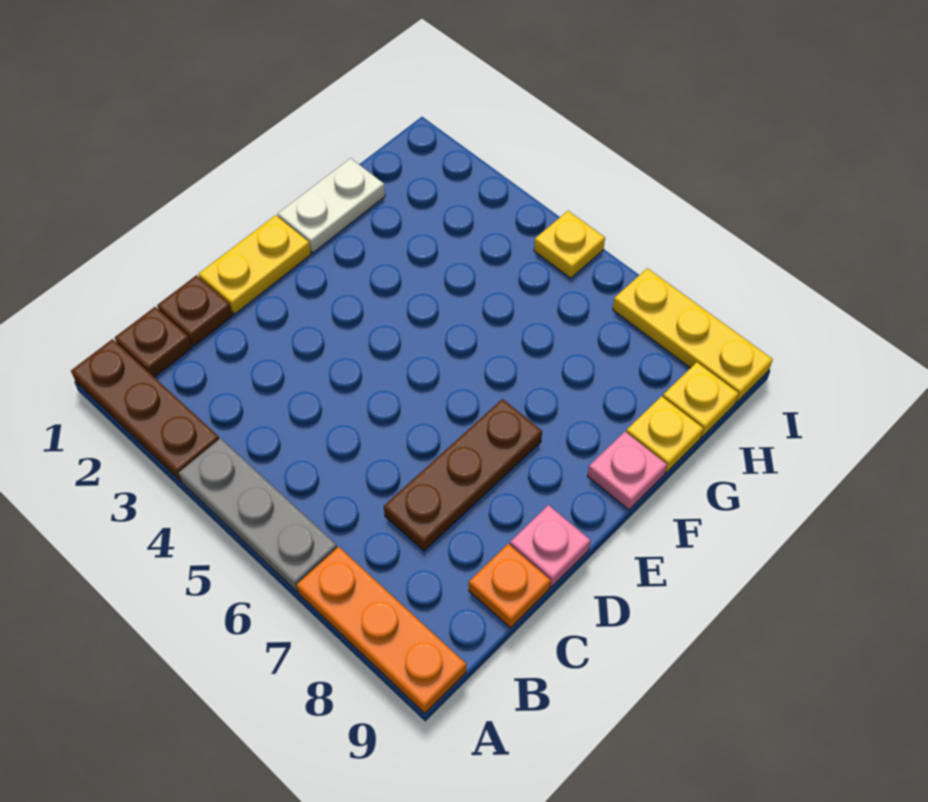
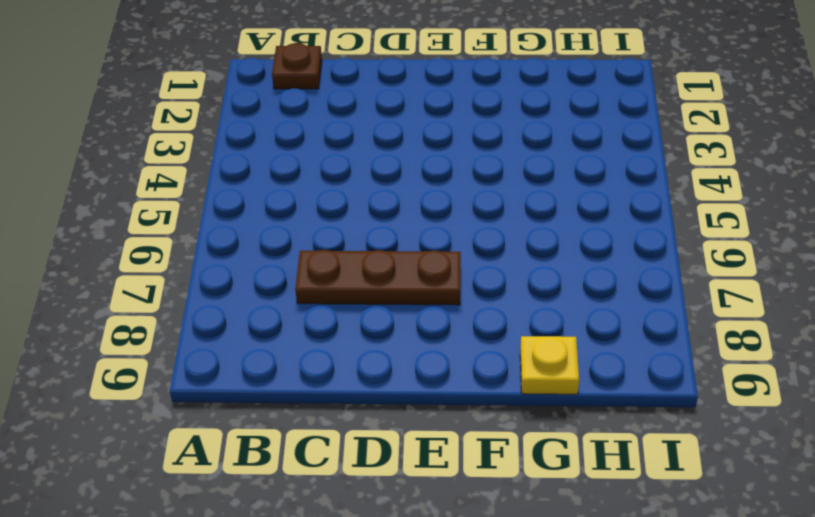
none -> brown plate A1:A3 level 1
none -> grey plate A4:A6 level 1
none -> orange plate A7:A9 level 1

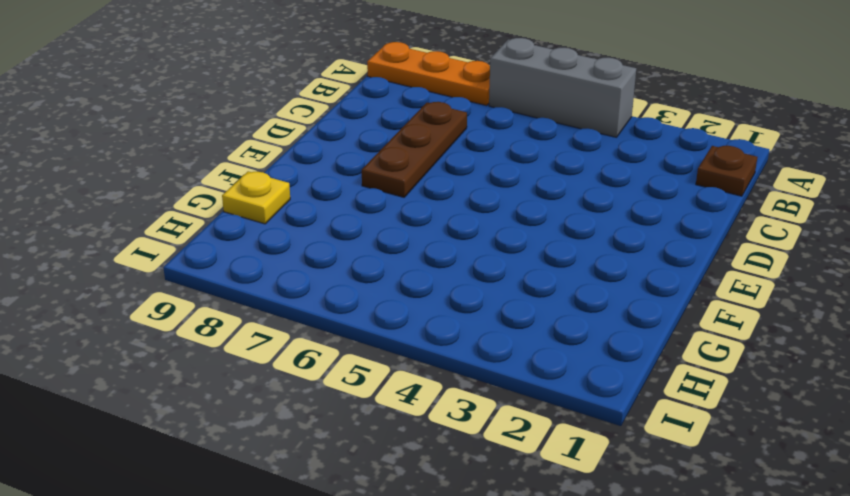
grey brick A4:A6 level 1 -> grey plate A4:A6 level 1
none -> brown plate A1:A3 level 1
none -> brown plate C1 level 1
none -> orange plate C9 level 1

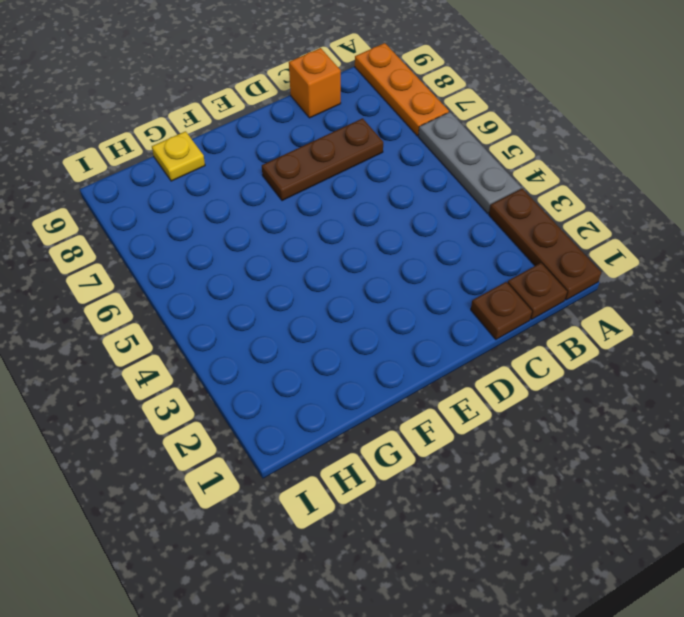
orange brick C9 level 1 -> orange plate C9 level 1
none -> yellow plate D1:E1 level 1
none -> pink plate D9 level 1
none -> white plate F1:G1 level 1

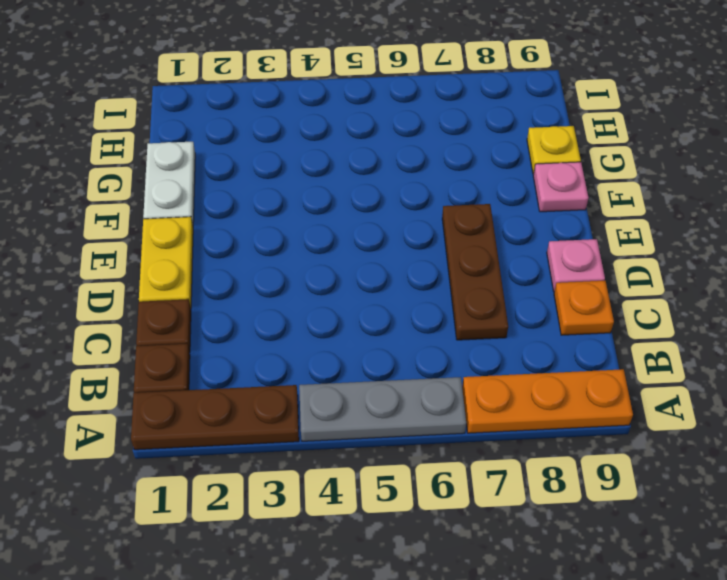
none -> yellow plate H9 level 1
none -> yellow plate I5 level 1
none -> yellow plate I7:I9 level 1

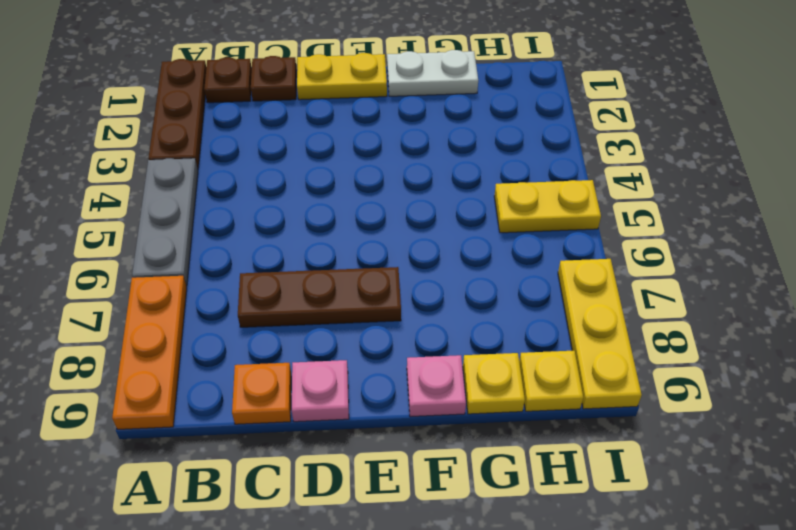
yellow plate H5:I5 level 1 -> yellow plate I5 level 1

